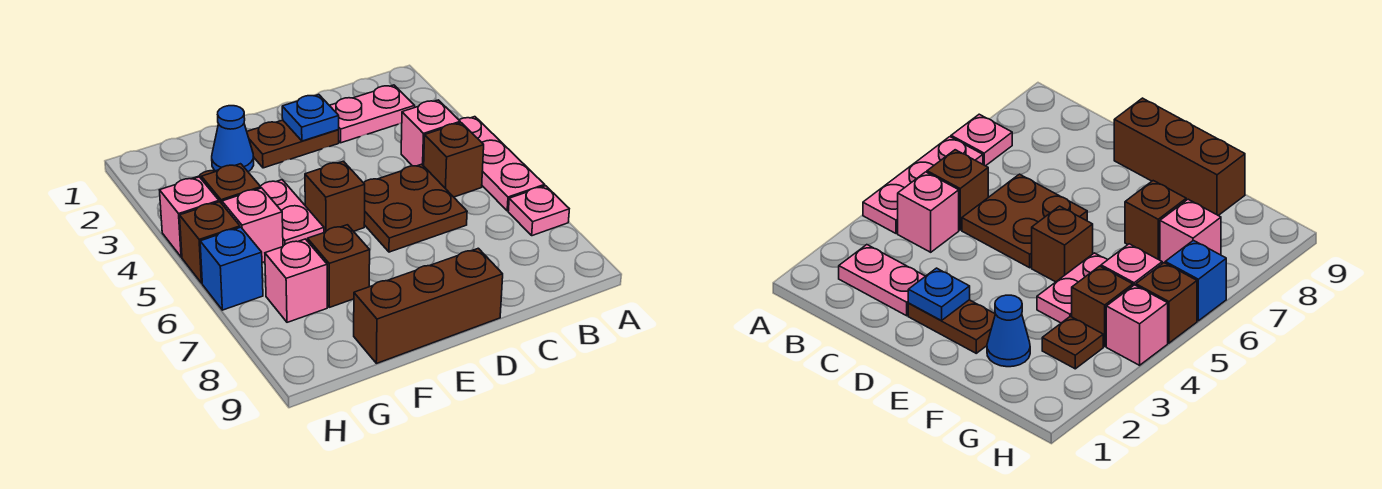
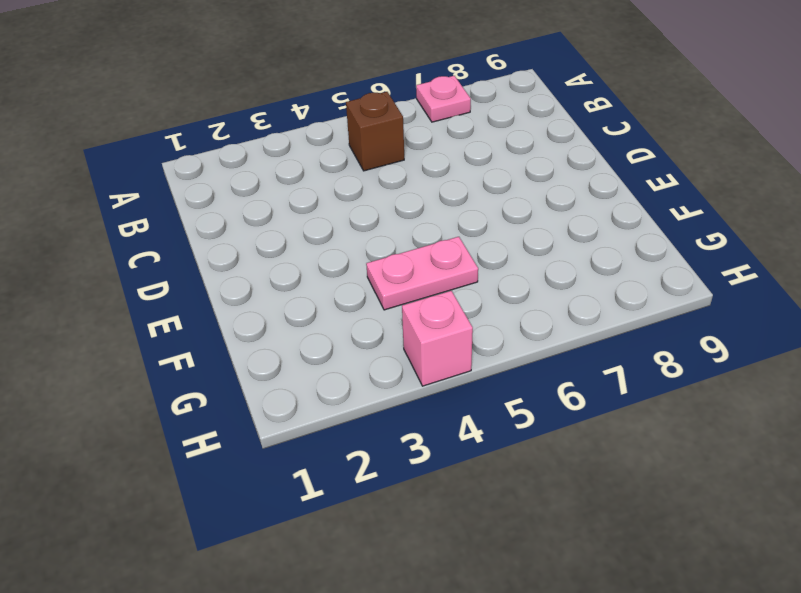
none -> pink plate A4:A6 level 1
none -> pink plate B2:C2 level 1
none -> pink brick B4 level 1

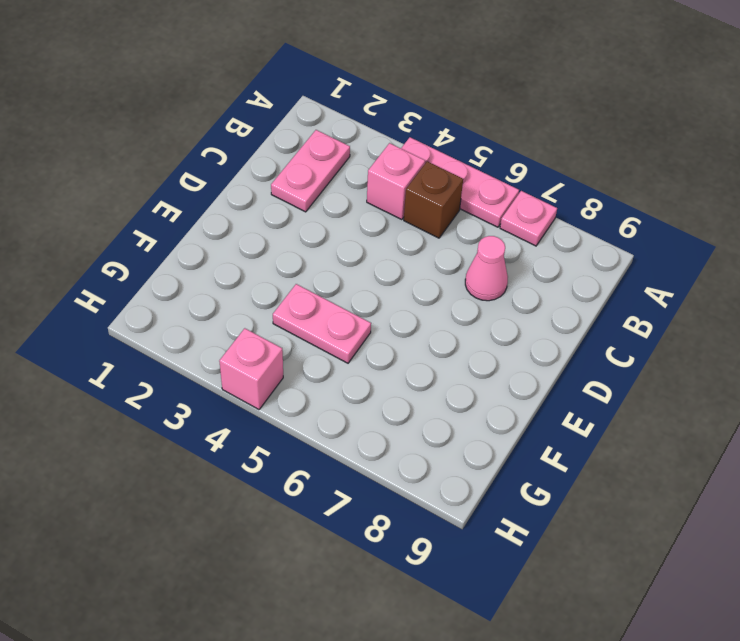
pink cone C7 level 1 -> none
none -> brown plate C5:D6 level 1
none -> brown plate D2:E2 level 1
none -> brown brick D9:F9 level 1

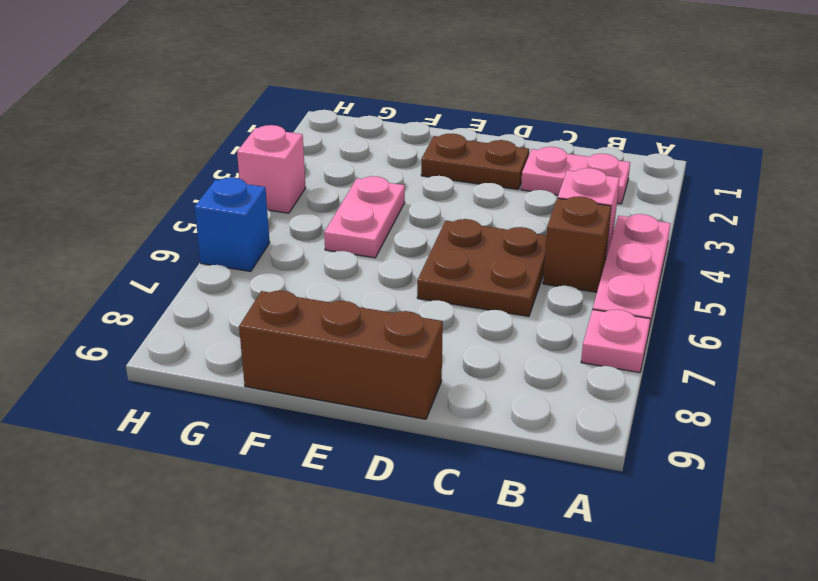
none -> brown brick E5 level 1
none -> blue cone F2 level 1
none -> brown brick F7 level 1

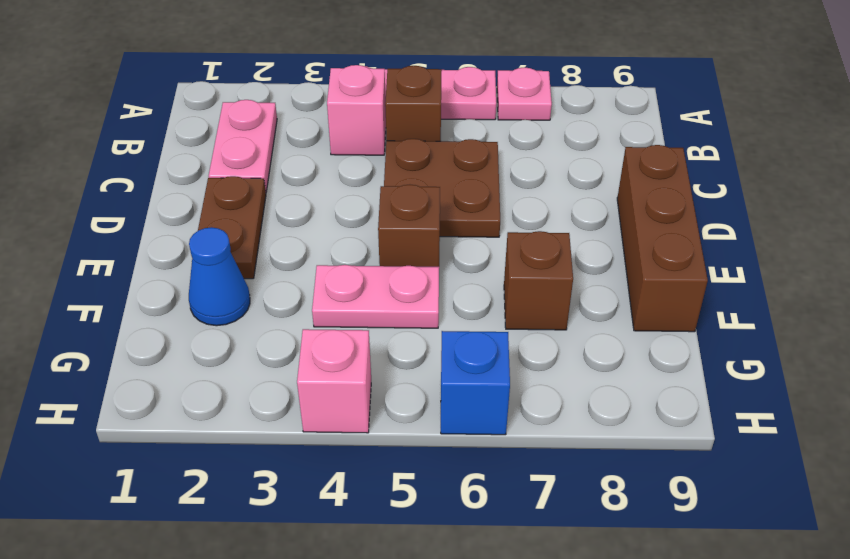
none -> brown plate G3 level 1
none -> brown brick G4 level 1
none -> pink brick G5 level 1

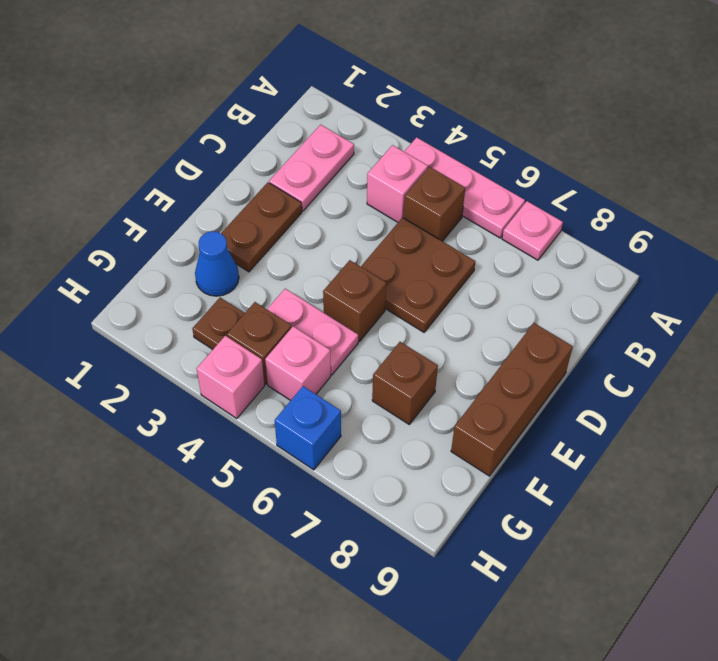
none -> pink brick G7 level 1
none -> brown brick H5 level 1
none -> blue plate D2 level 2

